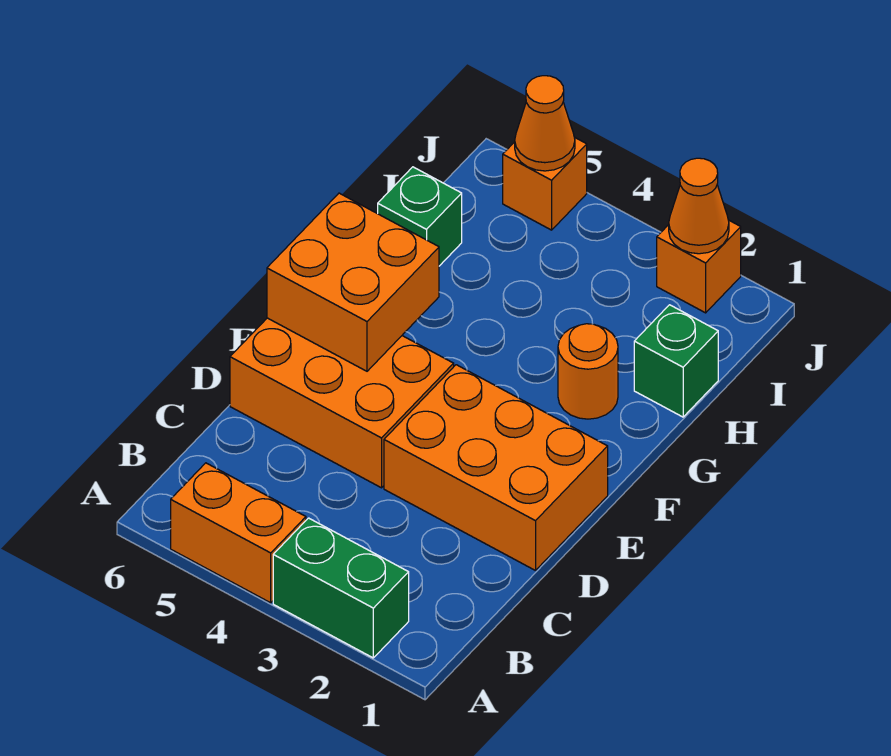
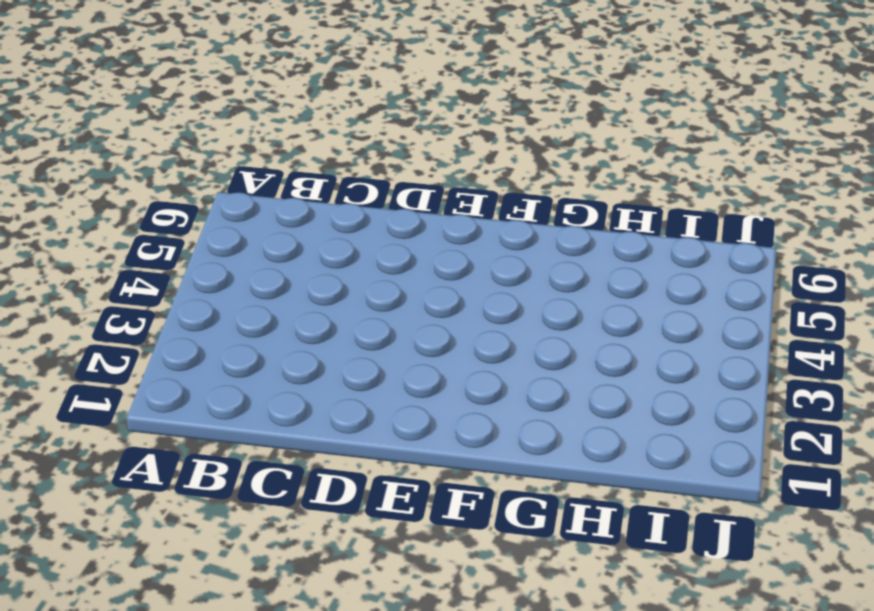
none -> green brick A2:A3 level 1
none -> orange brick A4:A5 level 1
none -> orange brick D1:E3 level 1

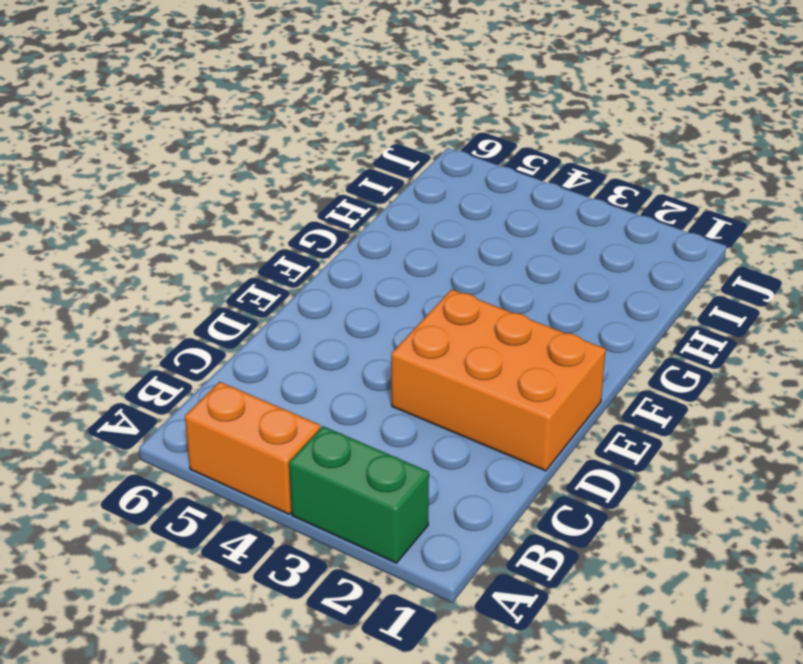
none -> orange brick D4:E6 level 1
none -> orange round brick G2 level 1
none -> green brick H1 level 1

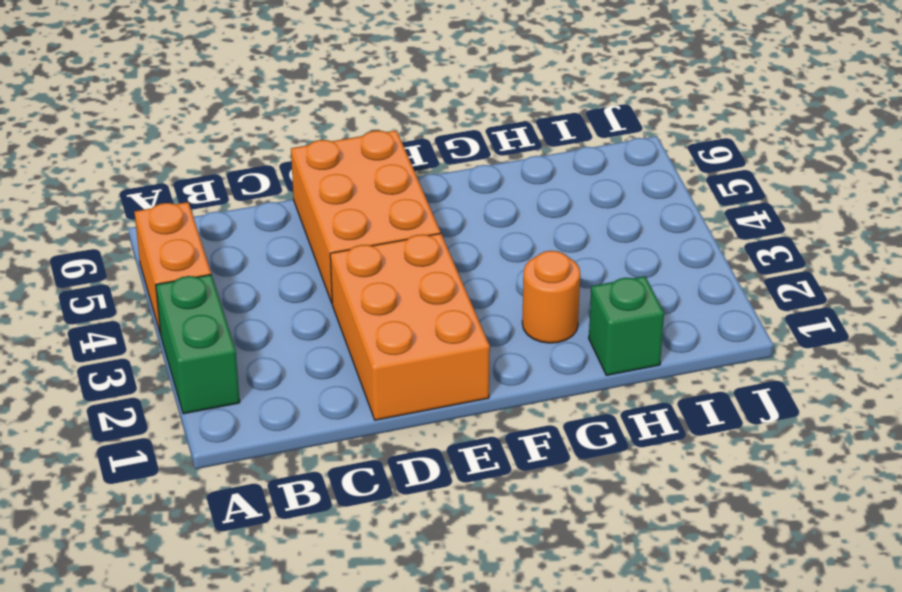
none -> green brick H6 level 1
none -> orange brick J2 level 1
none -> orange brick J5 level 1

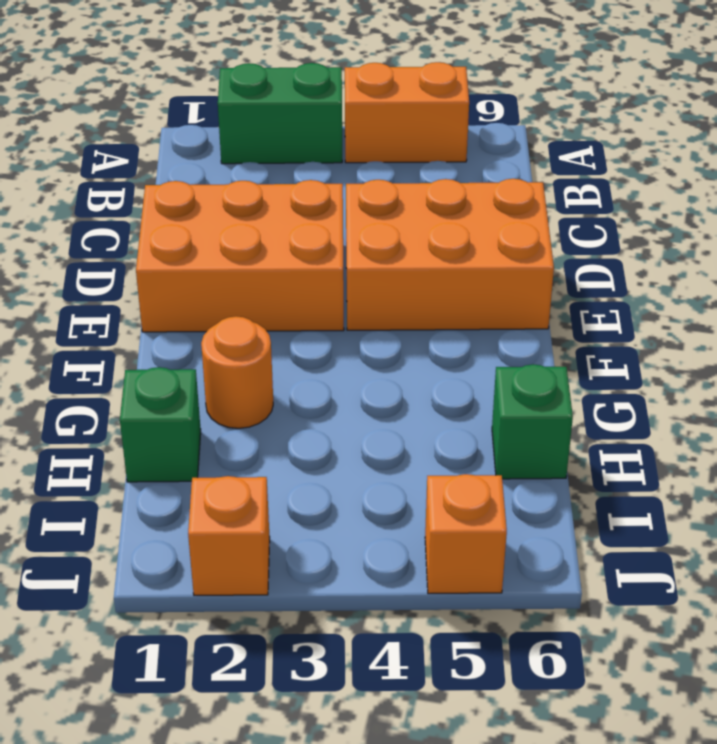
none -> orange brick E5:F6 level 2
none -> orange cone J2 level 2
none -> orange cone J5 level 2

